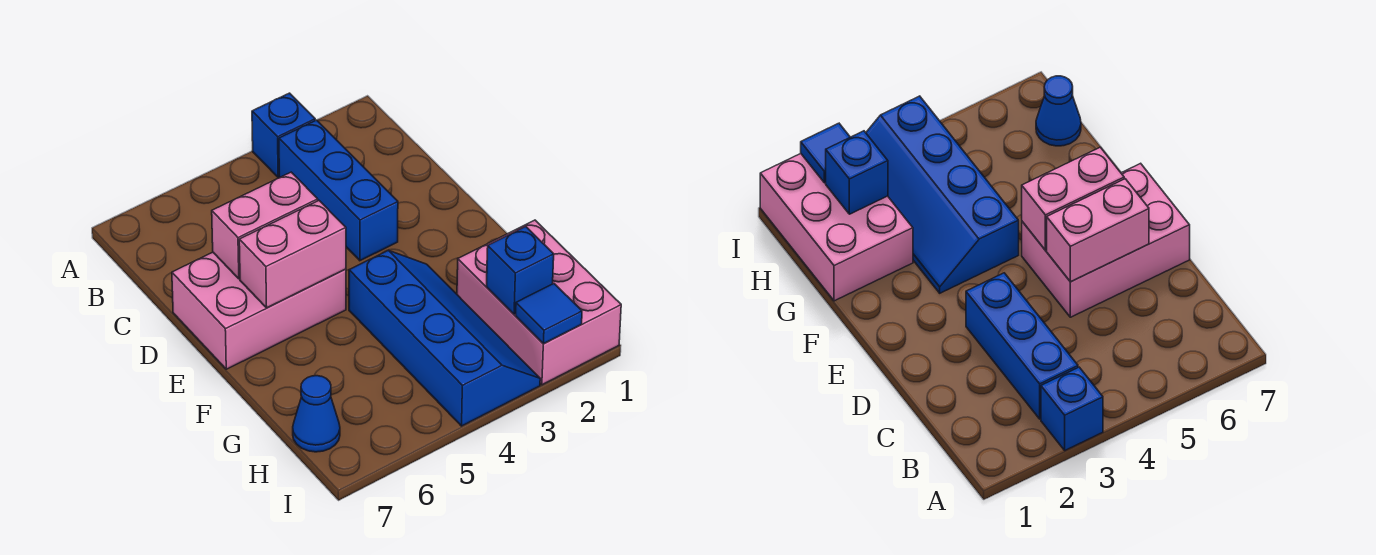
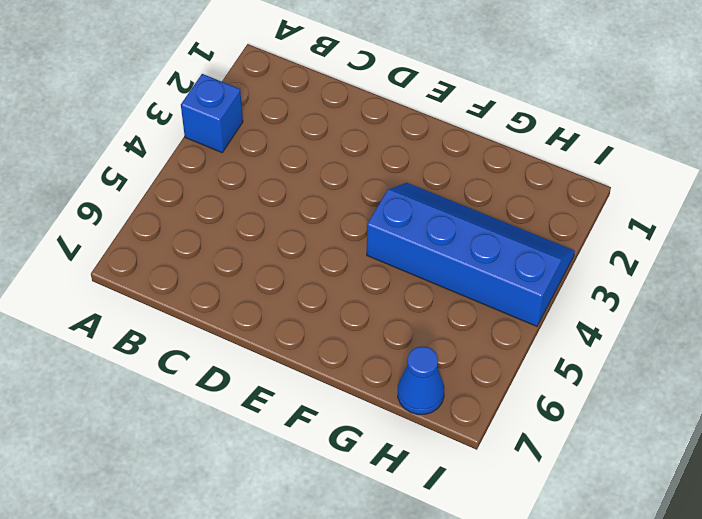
none -> blue brick B3:D3 level 1
none -> pink brick D5:E7 level 1

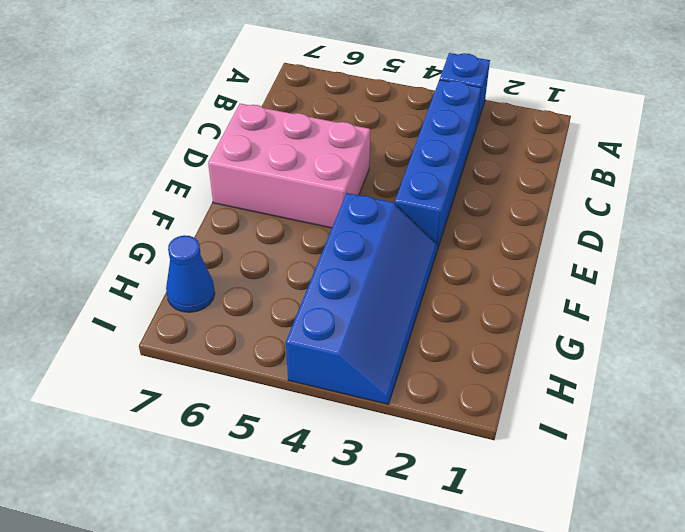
blue brick B3:E3 level 1 -> blue brick B3:D3 level 1
none -> pink brick G1:I2 level 1
none -> pink brick D5:D6 level 2

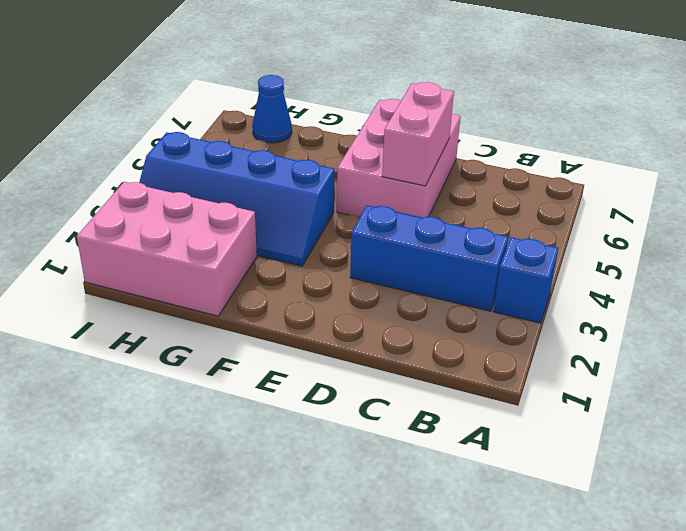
none -> pink brick E5:E6 level 2
none -> blue brick H2 level 2

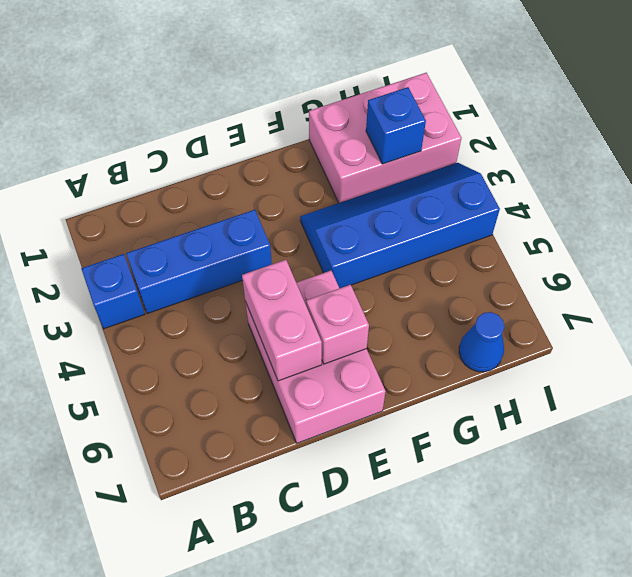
pink brick E6 level 2 -> pink brick E5:E6 level 2
none -> blue tile I2 level 2

